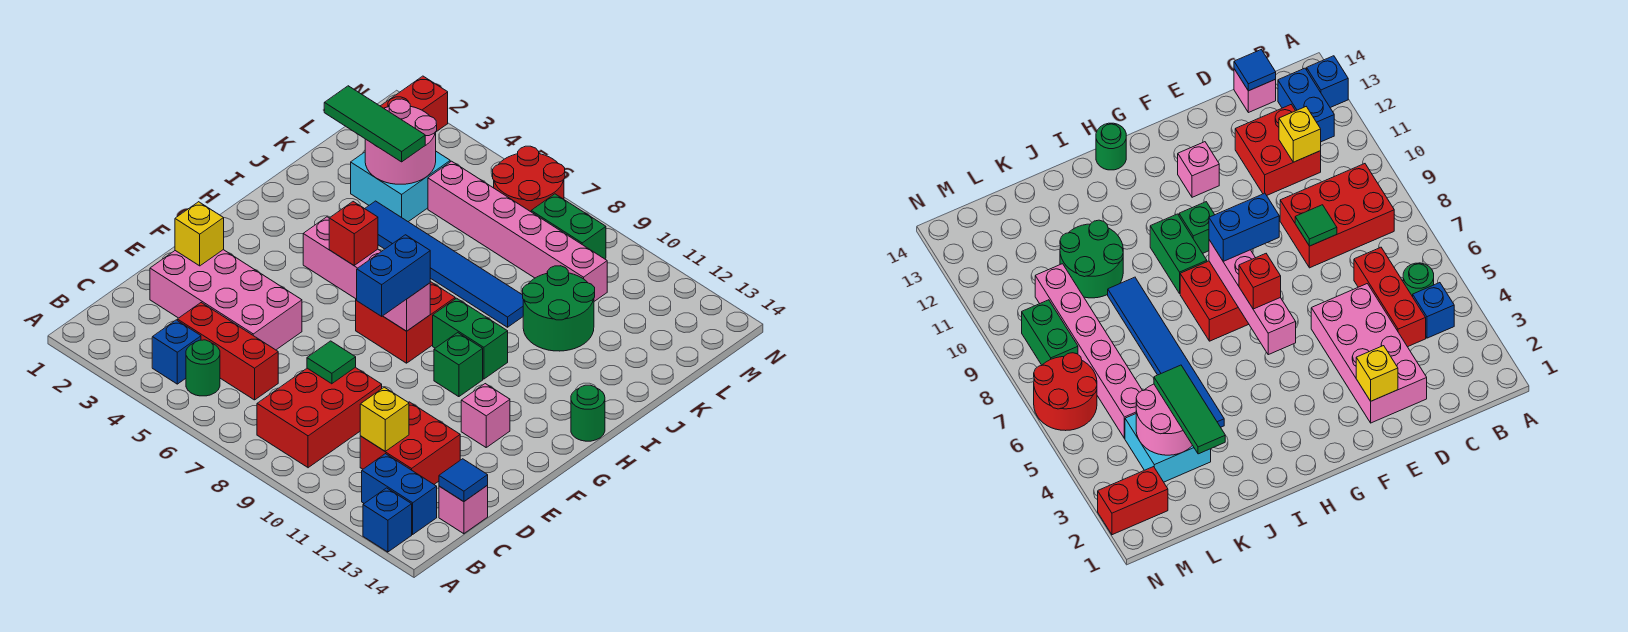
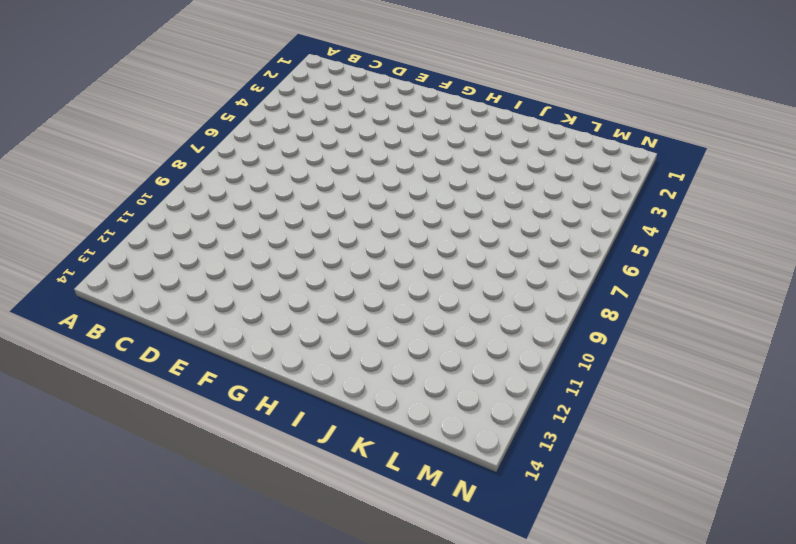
none -> blue brick A13 level 1
none -> blue brick B4 level 1
none -> green round brick B5 level 1
none -> red brick B8:D9 level 1

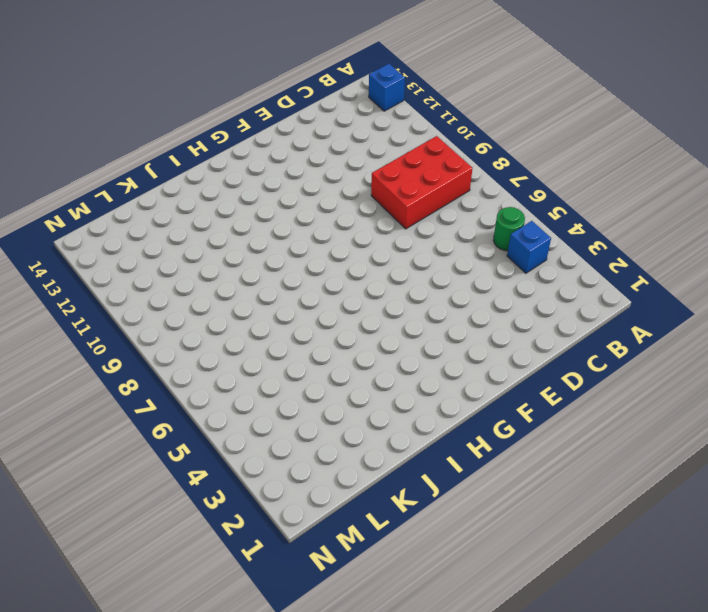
none -> blue brick B12:B13 level 1
none -> red brick C4:C6 level 1
none -> red brick C11:D12 level 1
none -> pink brick C14 level 1

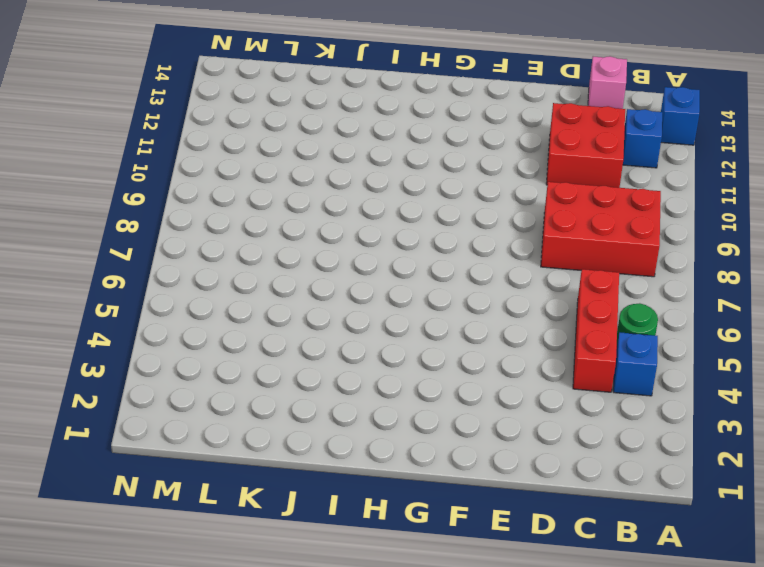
blue brick B12 level 1 -> blue brick B12:B13 level 1
none -> pink brick D2:E5 level 1
none -> pink brick F12 level 1
none -> red brick G7:H8 level 1
none -> green brick G10 level 1

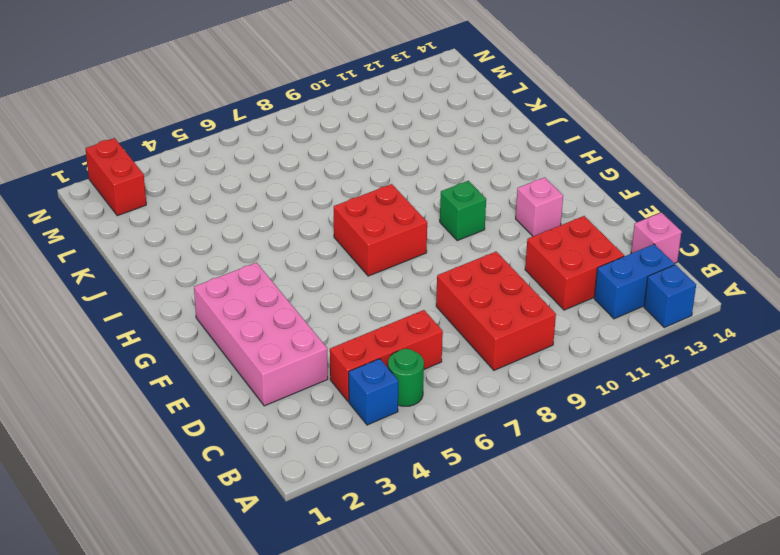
pink brick D2:G3 level 1 -> pink brick D2:E5 level 1
none -> green brick H9:H10 level 1
none -> green round brick H14 level 1
none -> blue tile J4:J9 level 1
none -> green round brick J10:K11 level 1

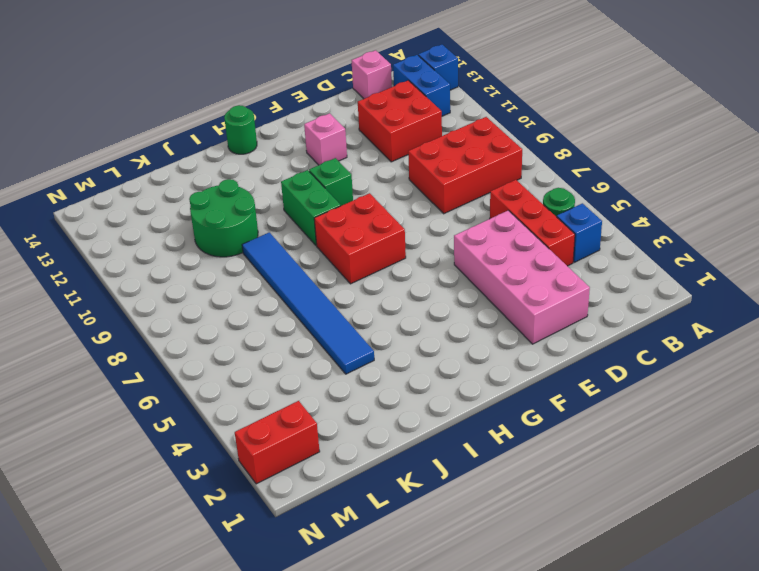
none -> cyan brick K3:L4 level 1
none -> pink brick L5:L10 level 1
none -> red round brick M6:N7 level 1
none -> green brick M8:M9 level 1

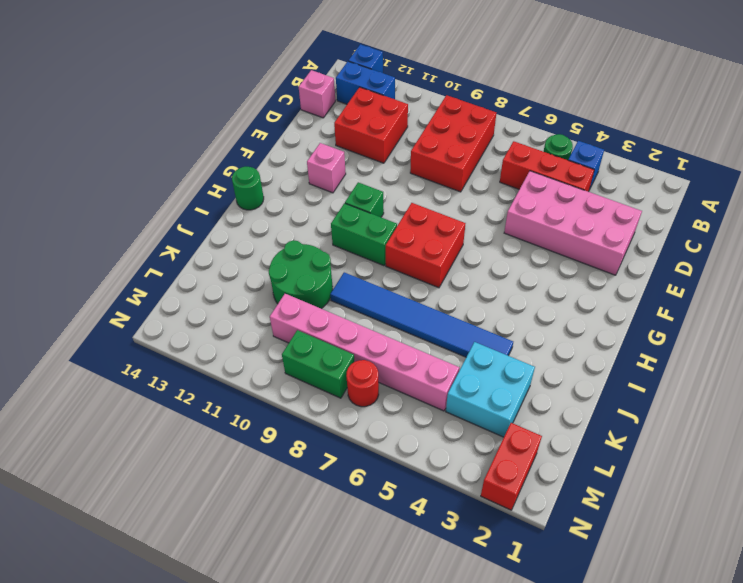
red round brick M7 level 1 -> red round brick M6:N7 level 1
none -> yellow brick C11 level 2
none -> blue tile C14 level 2
none -> green tile D8 level 2
none -> yellow brick E2 level 2

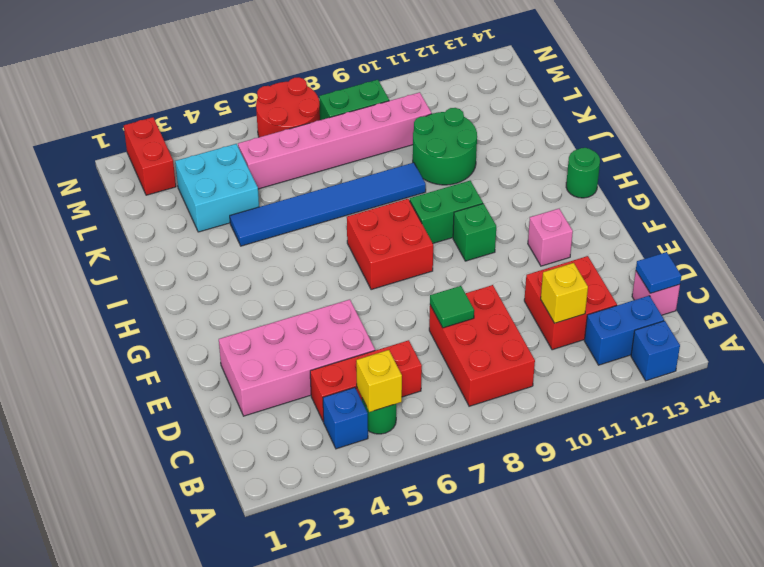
yellow brick B5 level 2 -> yellow brick E2 level 2
none -> pink brick G5:G8 level 2
none -> pink round brick K3:L4 level 2
none -> blue brick F8:G8 level 3
none -> red brick G6 level 3

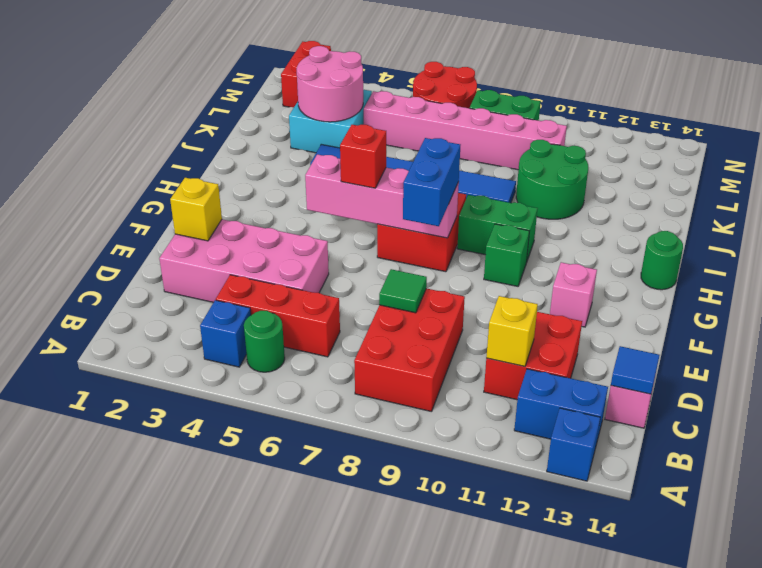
none -> green tile K2:K4 level 3

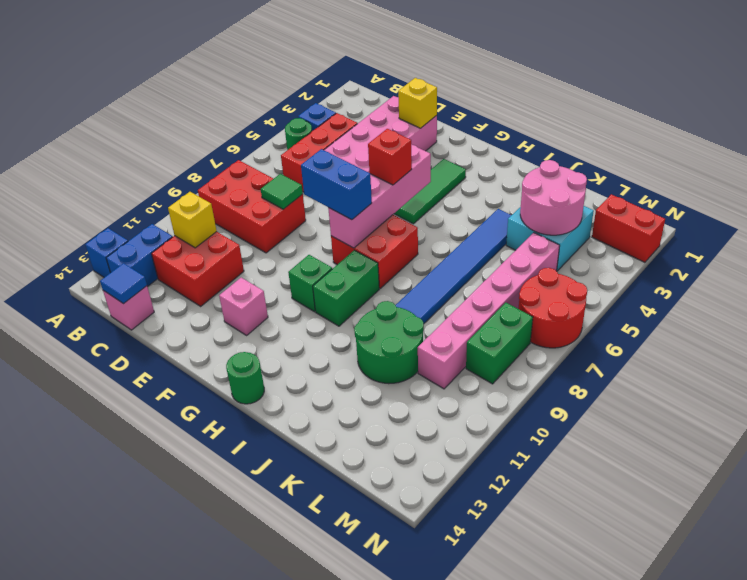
green tile G3:G5 level 1 -> green tile K2:K4 level 3

